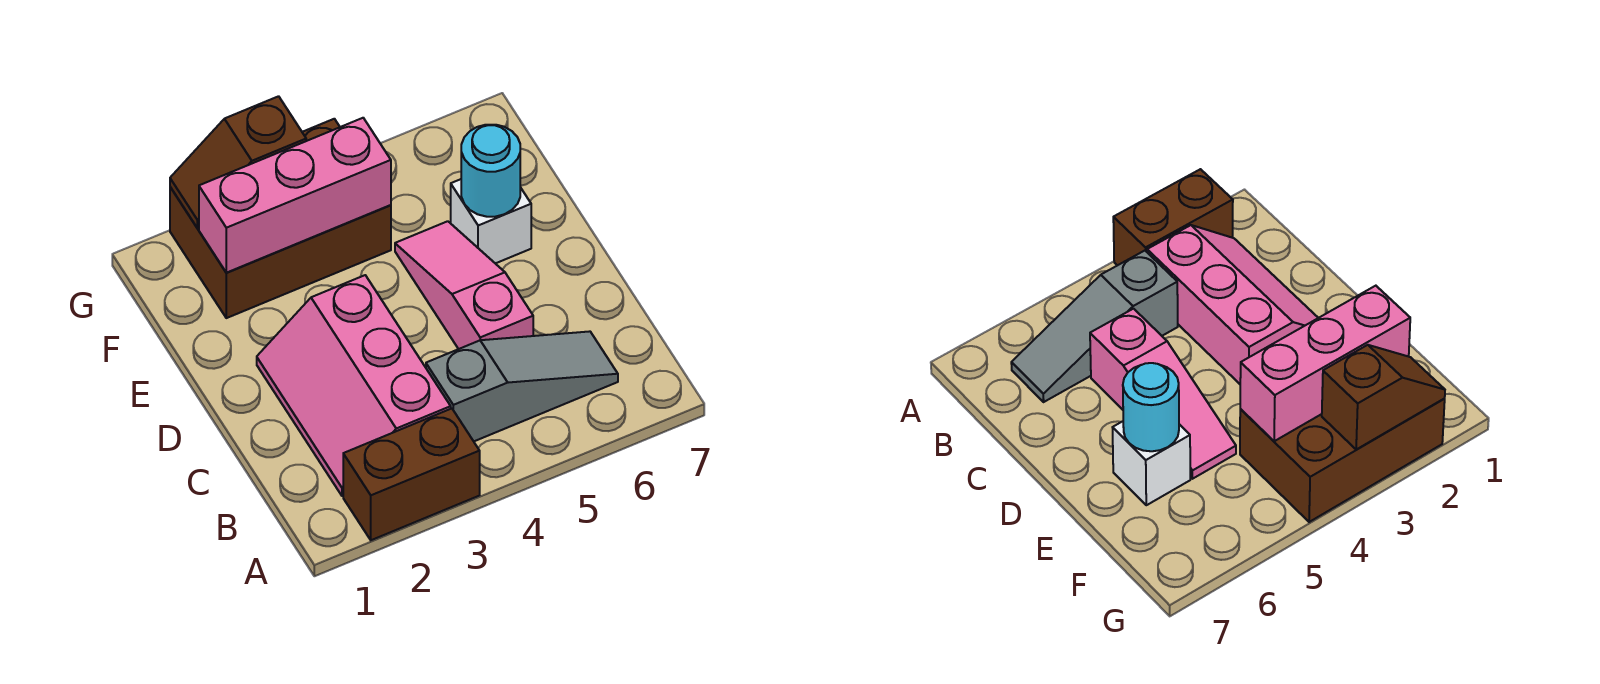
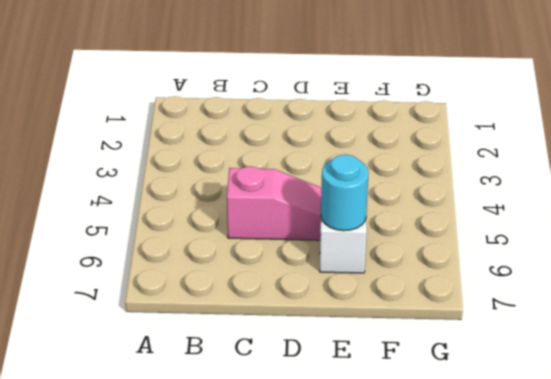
none -> brown brick A2:A3 level 1
none -> pink slope B2:D3 level 1 top 3

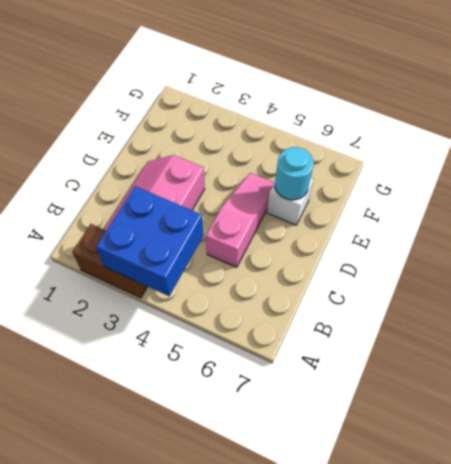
blue brick A3:B4 level 2 -> none
none -> grey slope B4:B6 level 1 top 4
none -> brown brick F2:G4 level 1

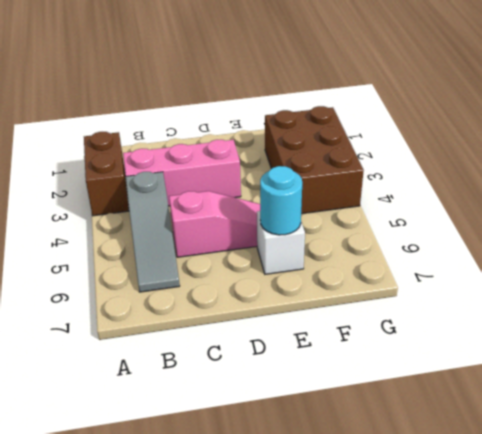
none -> pink brick F2:F4 level 2
none -> brown slope G2:G3 level 2 top 3

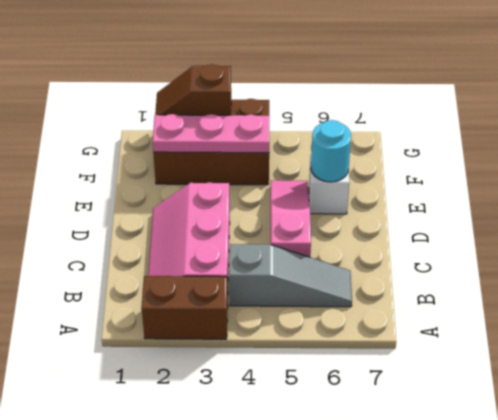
pink plate F2:F4 level 2 -> pink brick F2:F4 level 2

